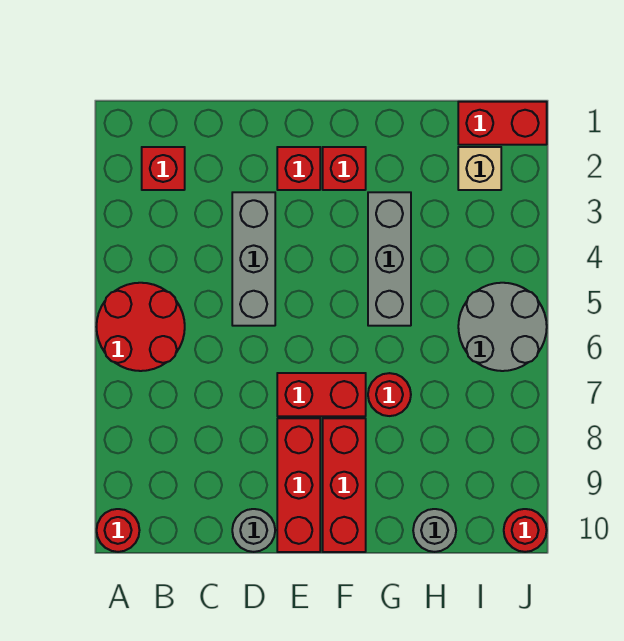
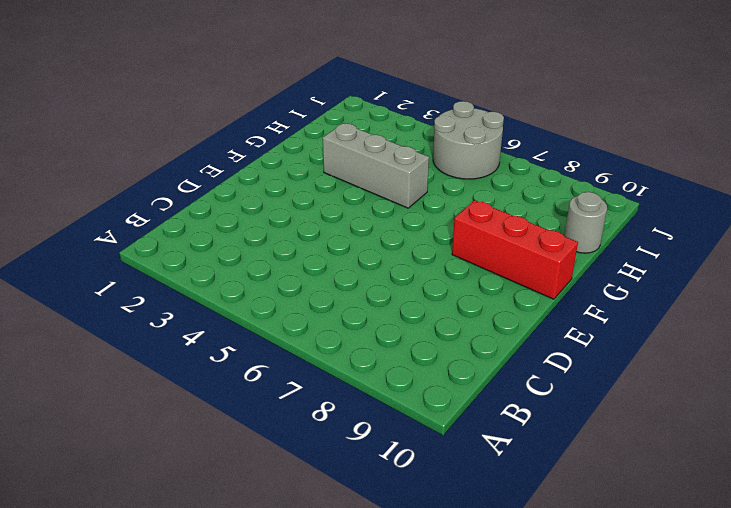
none -> red round brick A5:B6 level 1
none -> red round brick A10 level 1
none -> red brick B2 level 1

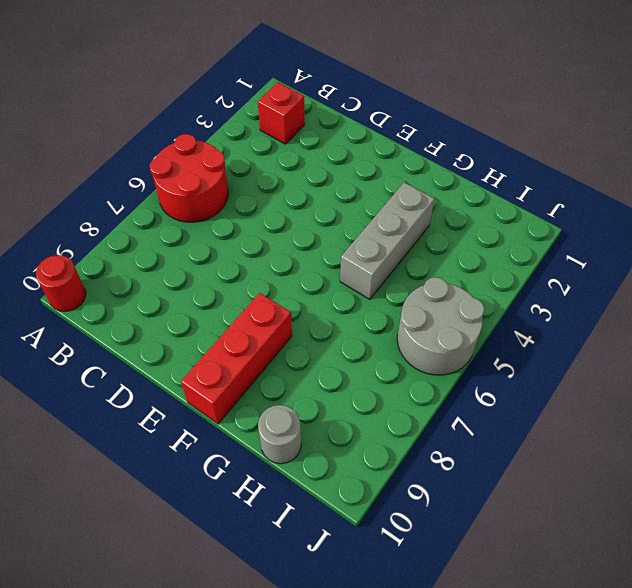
none -> grey brick D3:D5 level 1
none -> grey round brick D10 level 1
none -> red brick E2 level 1

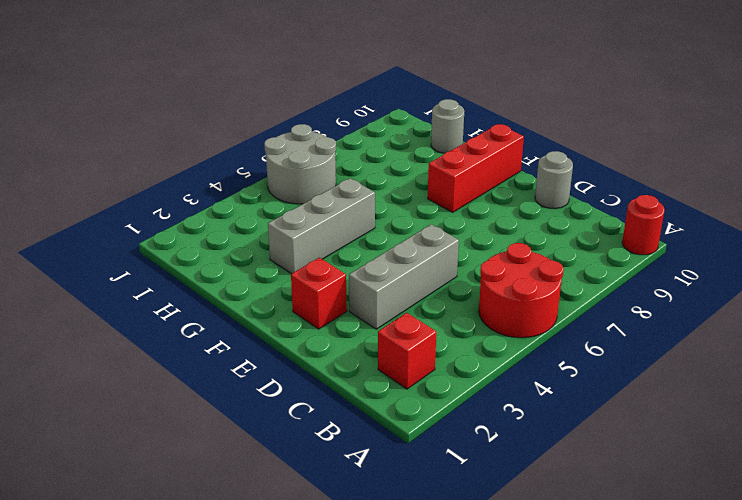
none -> red brick E7:F7 level 1
none -> red brick E8:E10 level 1
none -> red brick F2 level 1

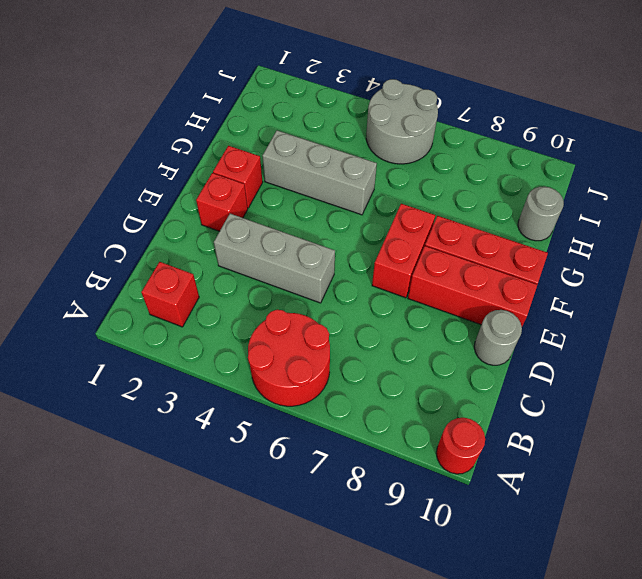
none -> red round brick G7 level 1
none -> red brick I1:J1 level 1
none -> tan brick I2 level 1

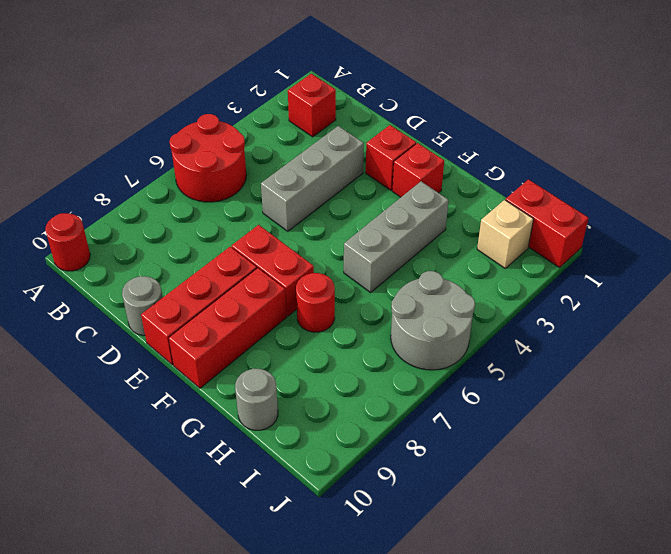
none -> red round brick J10 level 1

